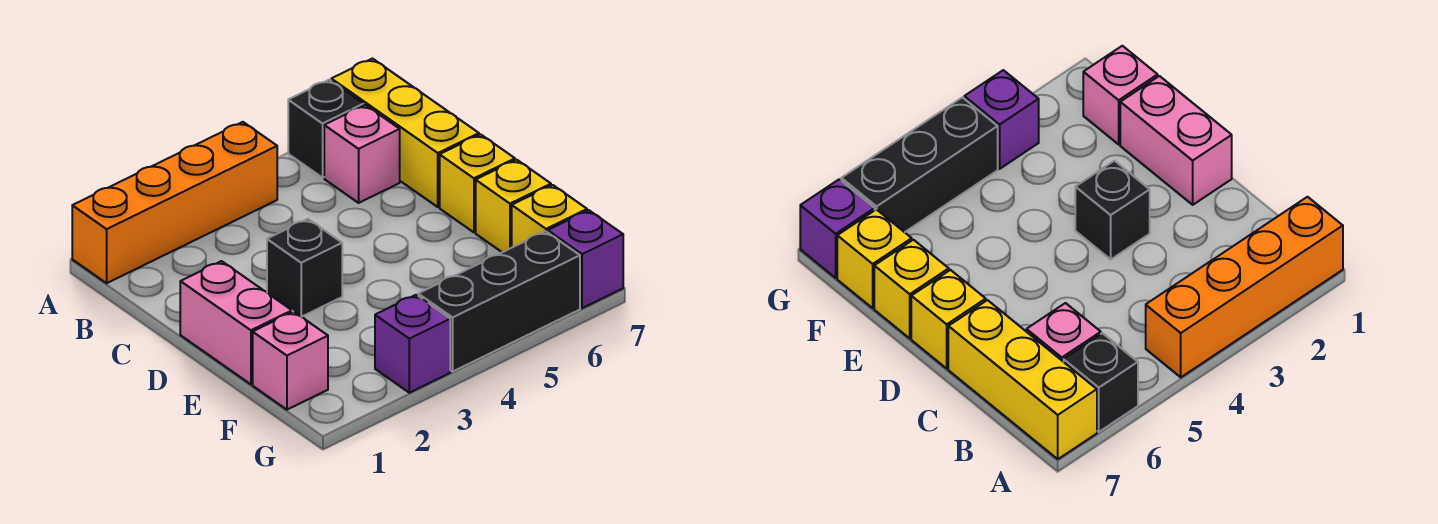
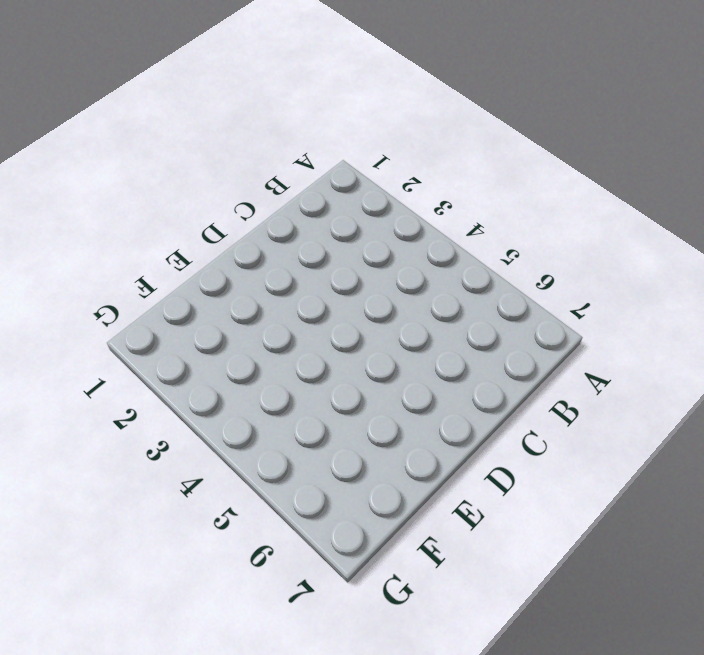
none -> orange brick A1:A4 level 1
none -> black brick A6 level 1
none -> yellow brick A7:C7 level 1

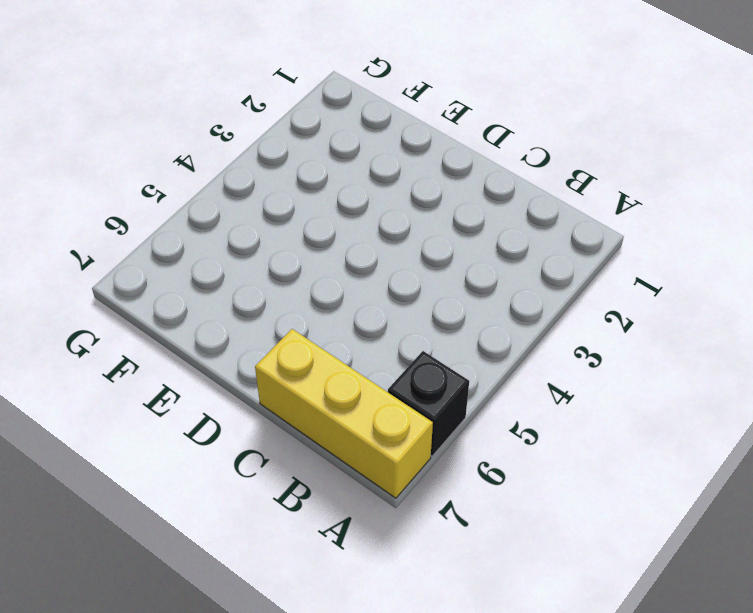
none -> orange brick A1:A4 level 1
none -> pink brick B6 level 1
none -> pink brick D1:E1 level 1

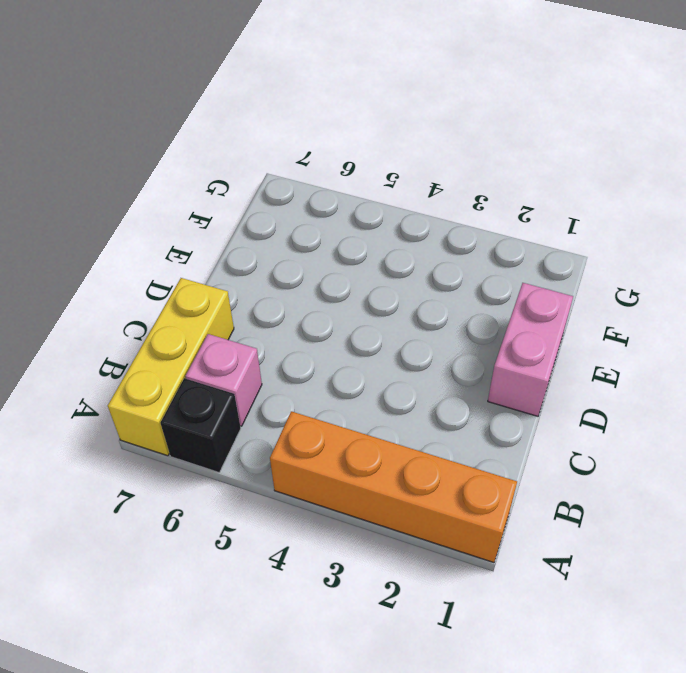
none -> black brick D3 level 1
none -> yellow brick D7 level 1
none -> yellow brick E7 level 1

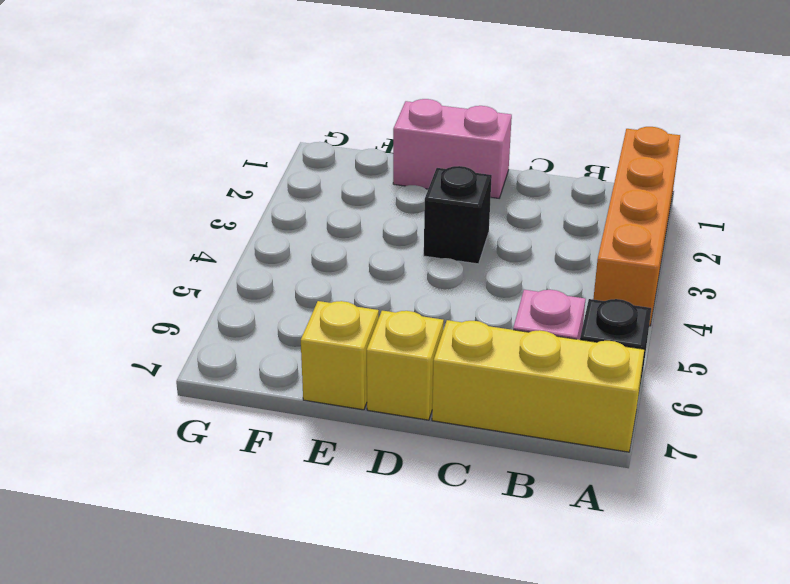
none -> pink brick F1 level 1
none -> yellow brick F7 level 1
none -> purple brick G3 level 1

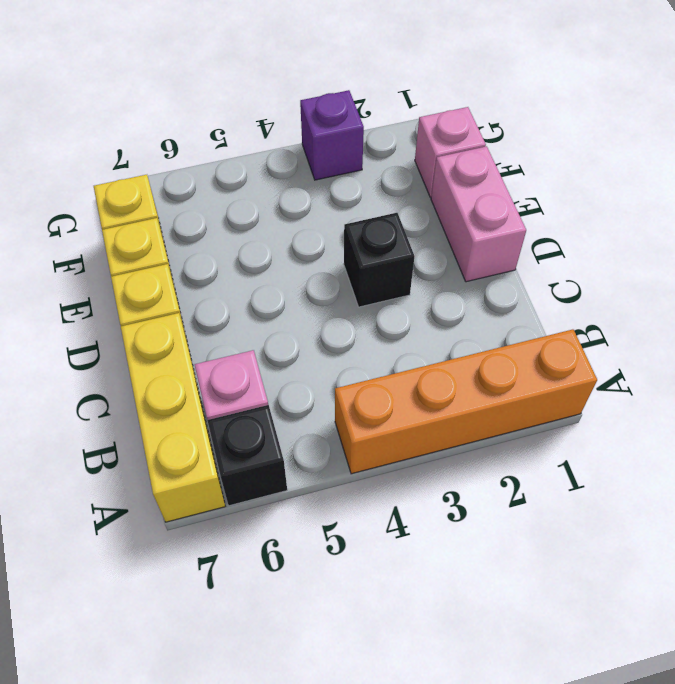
none -> black brick G4:G6 level 1
none -> purple brick G7 level 1

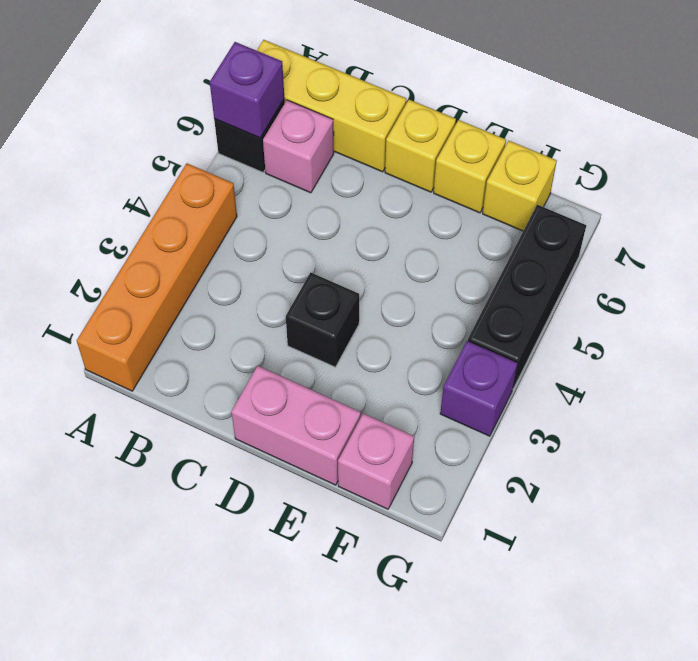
purple brick A6 level 2 -> purple brick G7 level 1

